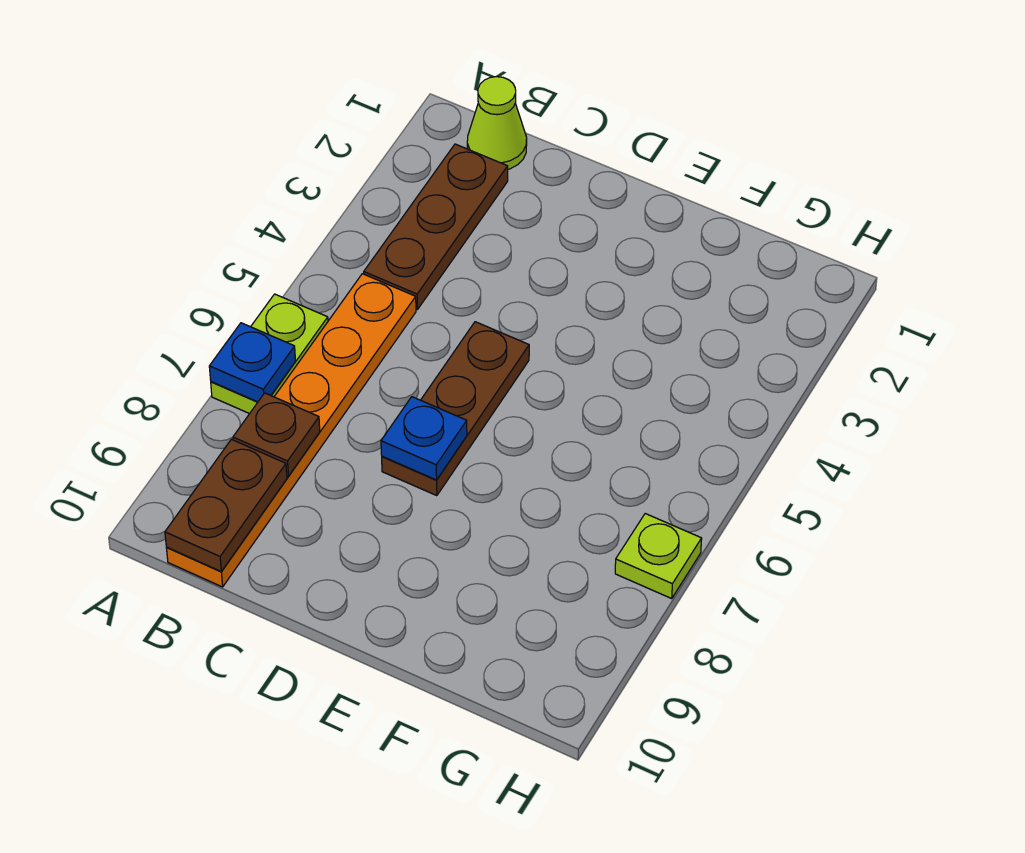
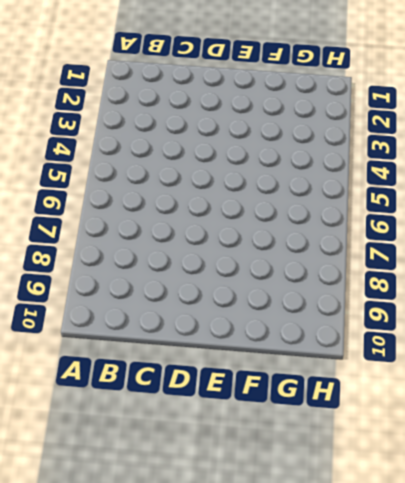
none -> lime plate A6:A7 level 1
none -> lime cone B1 level 1

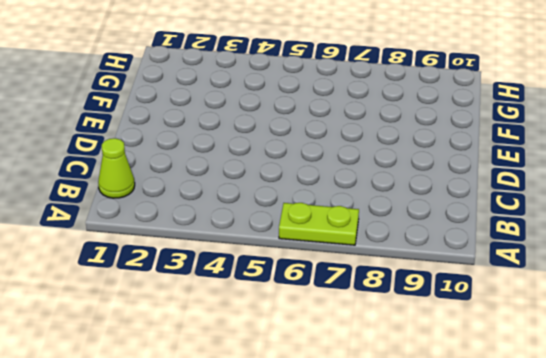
none -> brown plate B2:B4 level 1
none -> orange plate B5:B10 level 1

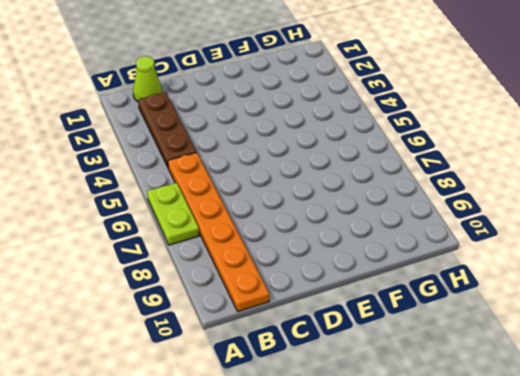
none -> brown plate D5:D7 level 1
none -> lime plate H7 level 1

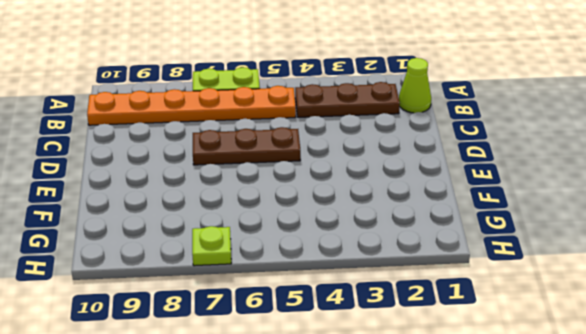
none -> blue plate A7 level 2
none -> brown plate B8 level 2

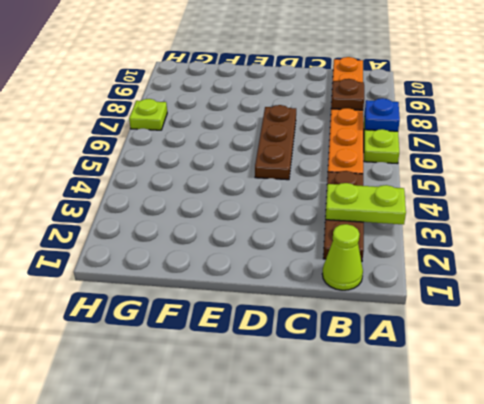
lime plate A3:B3 level 2 -> none
none -> brown plate B9:B10 level 2
none -> blue plate D7 level 2

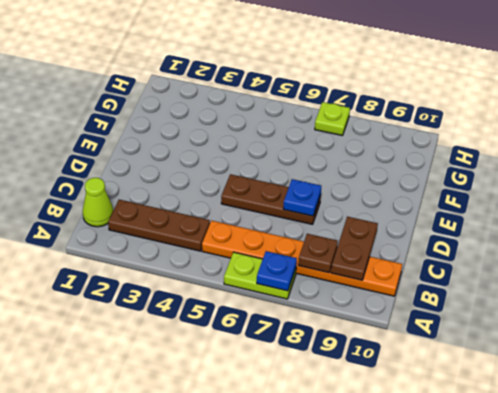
brown plate B9:C9 level 2 -> brown plate B9:B10 level 2

